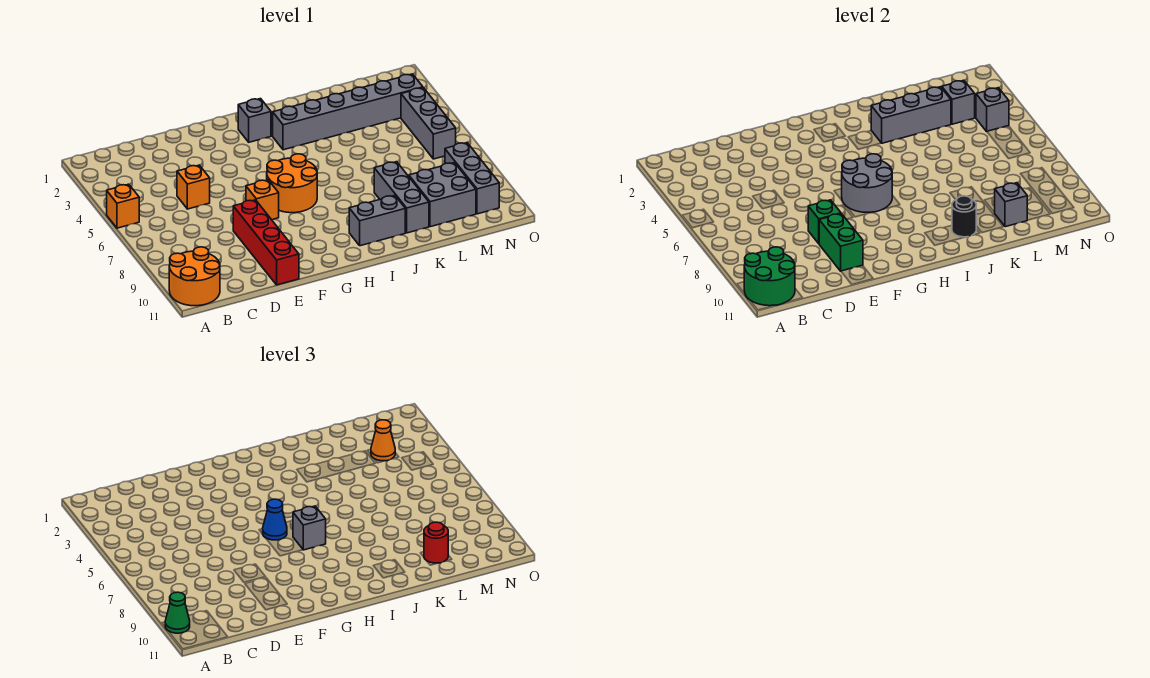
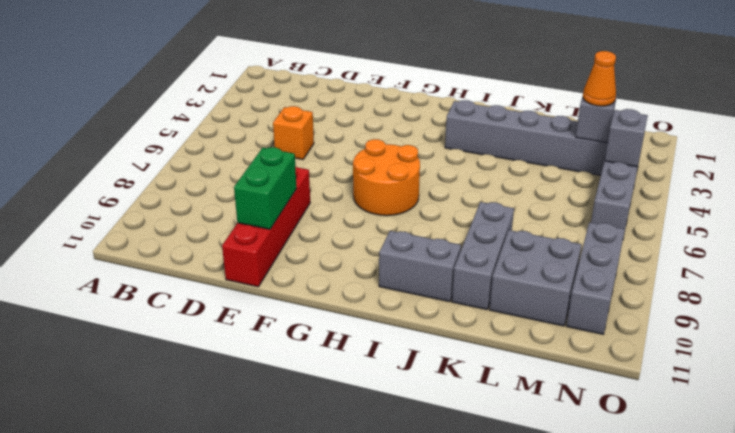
none -> orange brick A5 level 1
none -> orange round brick A10:B11 level 1
none -> orange brick F7 level 1

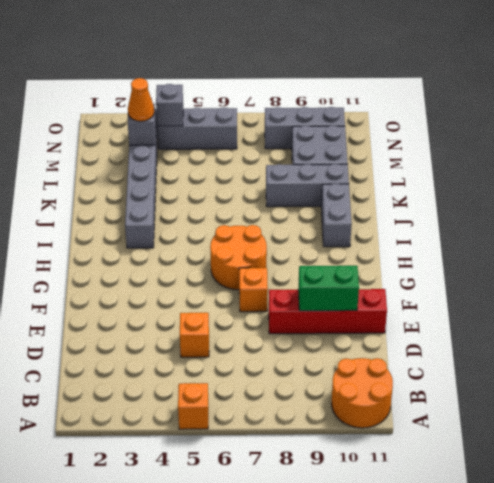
none -> grey brick H2 level 1
none -> green round brick A10:B11 level 2
none -> green brick E8 level 2

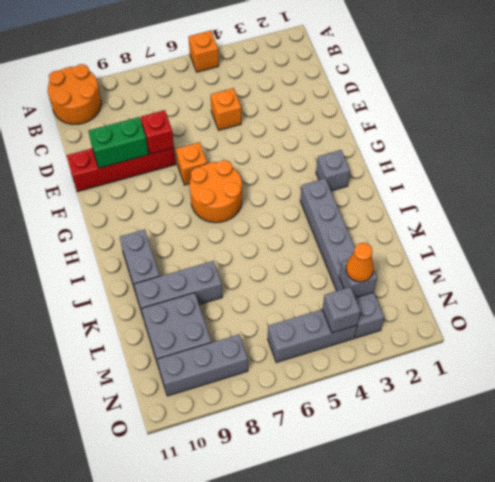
red brick E8 level 2 -> green brick E8 level 2
none -> green round brick A10:B11 level 2
none -> grey round brick G6:H7 level 2
none -> grey brick J3:L3 level 2

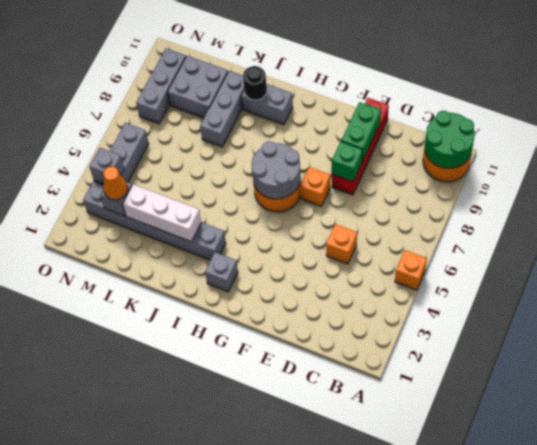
white brick J3:L3 level 2 -> grey brick J3:L3 level 2
none -> grey brick L10 level 2
none -> green cone A10 level 3
none -> blue cone G6 level 3

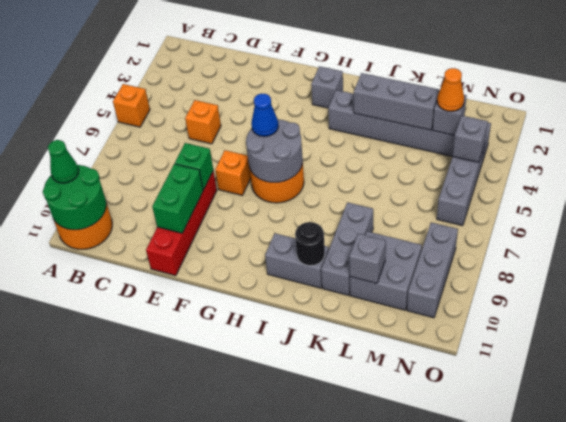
none -> grey brick H7 level 3
none -> red round brick L10 level 3

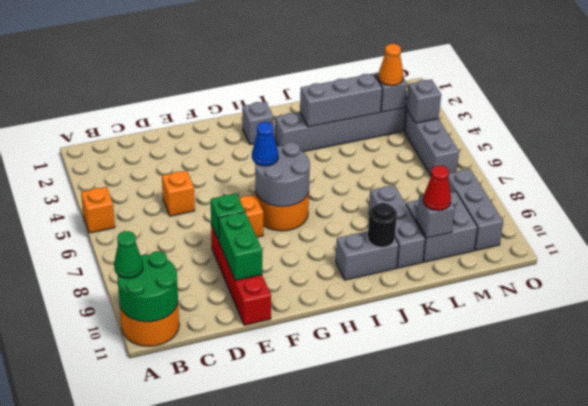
red cone L10 level 3 -> red round brick L10 level 3
none -> grey brick H7 level 3

